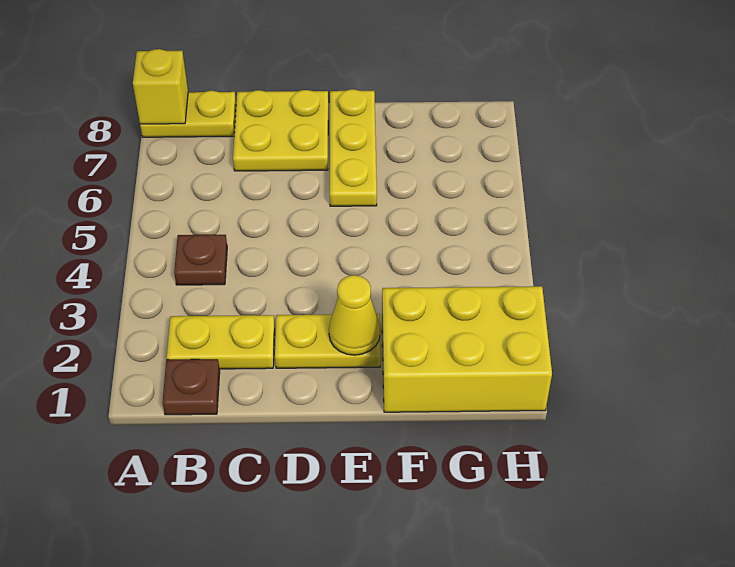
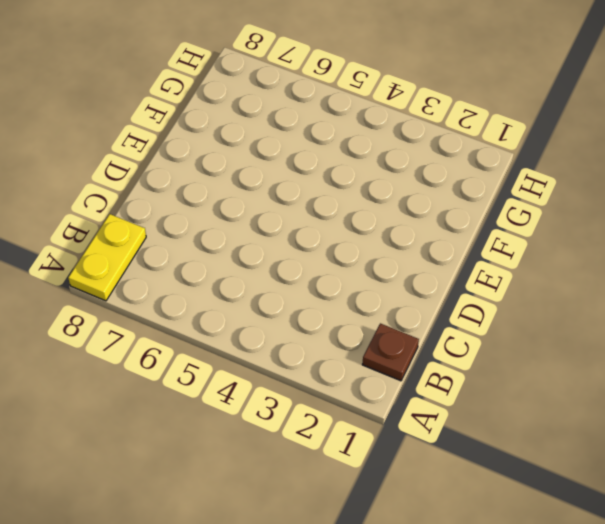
none -> yellow plate B2:C2 level 1
none -> brown plate B4 level 1

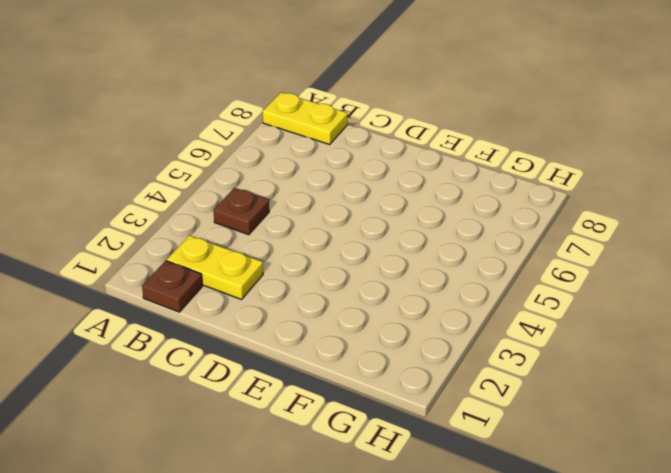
none -> yellow plate C7:D8 level 1
none -> yellow plate D2:E2 level 1

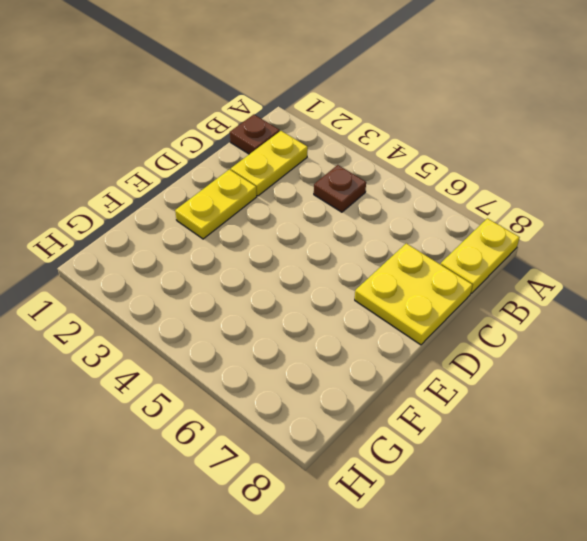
none -> yellow plate E6:E8 level 1
none -> yellow brick F1:H2 level 1

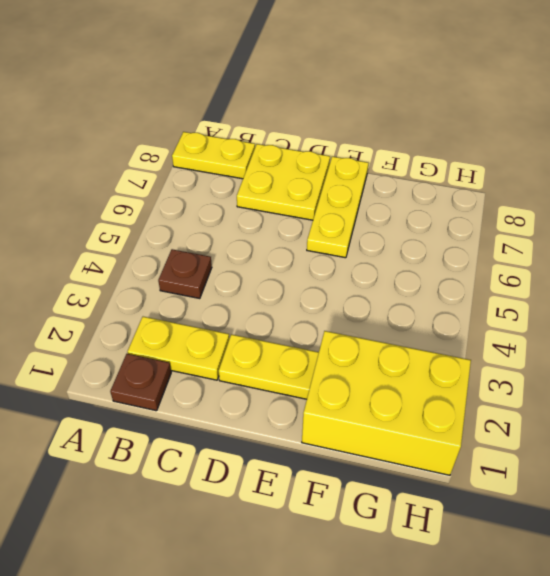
none -> yellow brick A8 level 2
none -> yellow cone E2 level 2

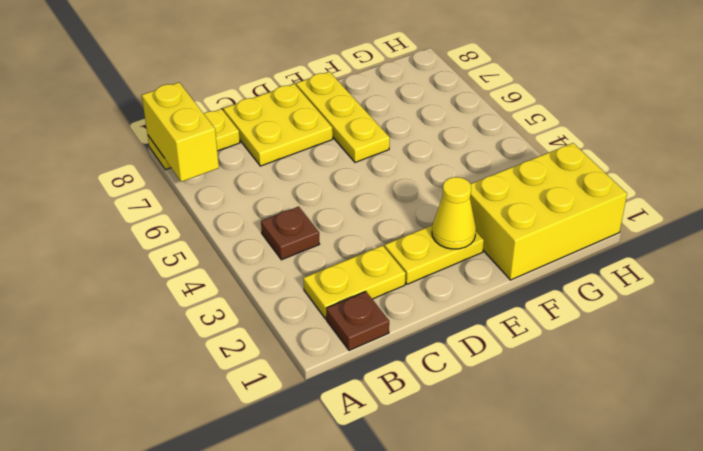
yellow brick A7:A8 level 2 -> yellow brick A8 level 2

